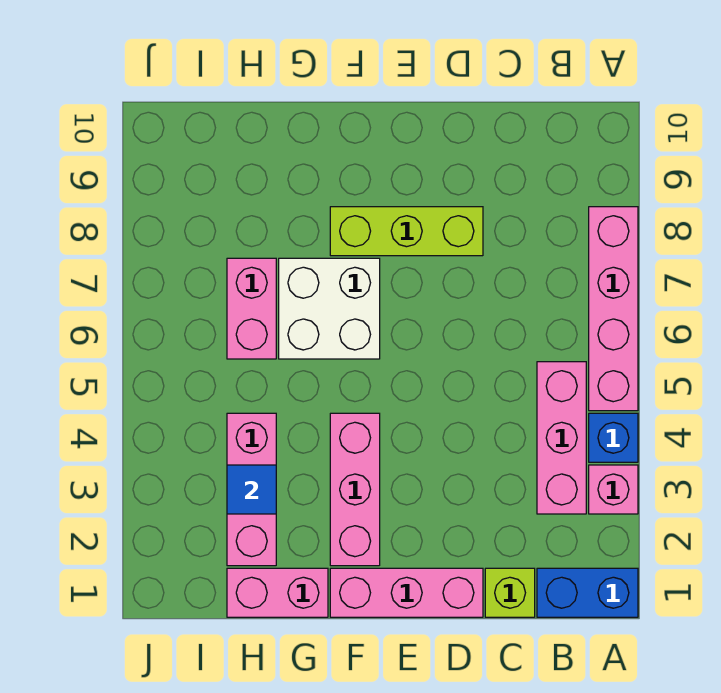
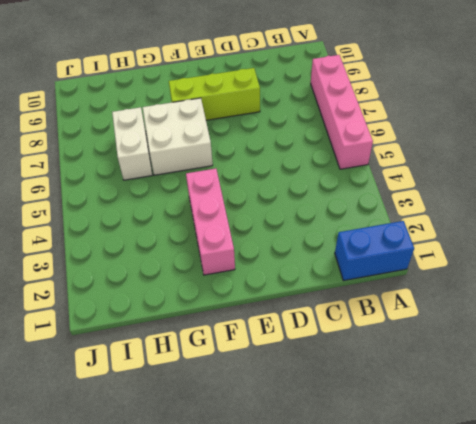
white brick H6:H7 level 1 -> pink brick H6:H7 level 1
none -> pink brick A3 level 1
none -> blue brick A4 level 1
none -> pink brick B3:B5 level 1

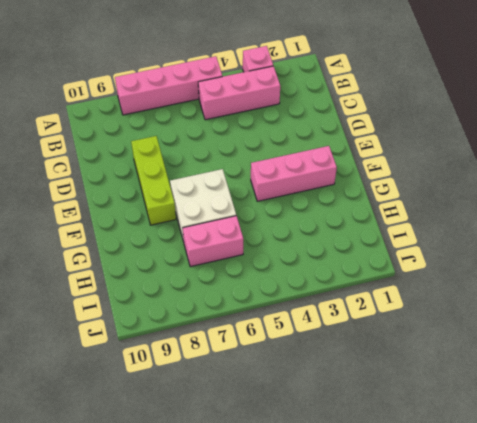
none -> blue brick A1:B1 level 1
none -> blue brick A4 level 1
none -> lime brick C1 level 1

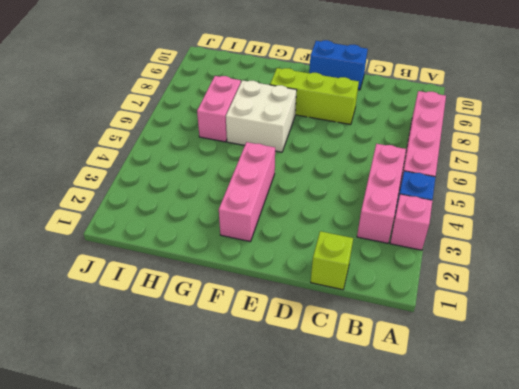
blue brick D10:E10 level 1 -> blue brick A1:B1 level 1
none -> pink brick D1:F1 level 1
none -> pink brick G1:H1 level 1
none -> pink brick H2:H4 level 1

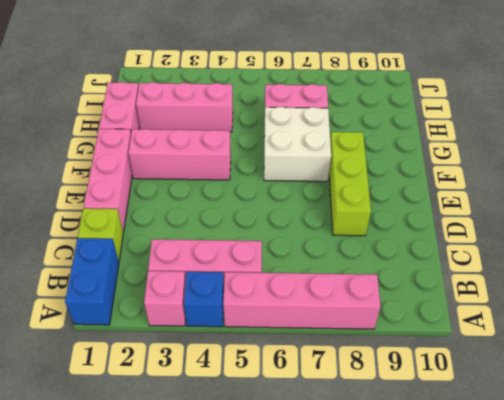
none -> blue tile H3 level 2

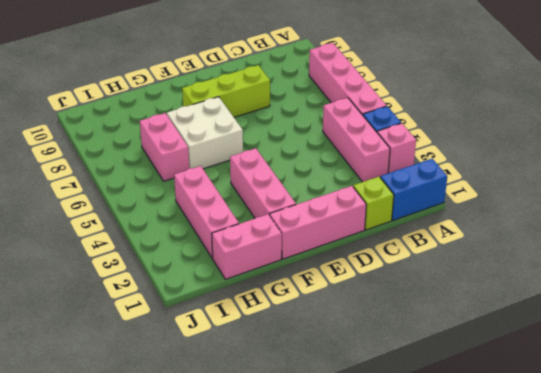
none -> blue tile H3 level 2

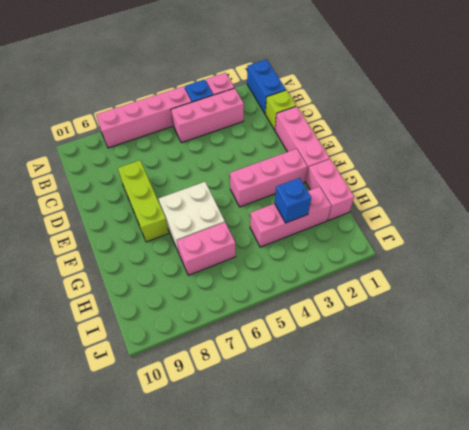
blue brick H3 level 2 -> blue tile H3 level 2

